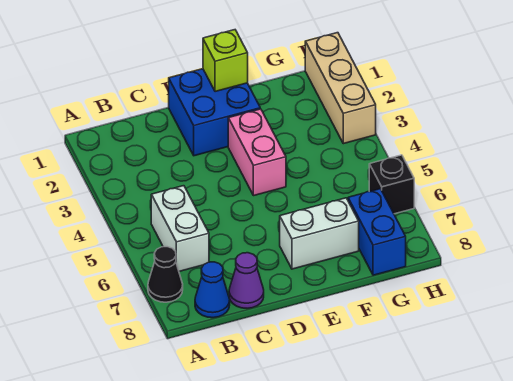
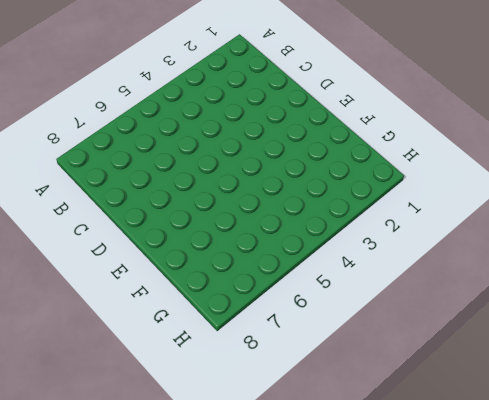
none -> black cone A7 level 1
none -> white brick B5:B6 level 1

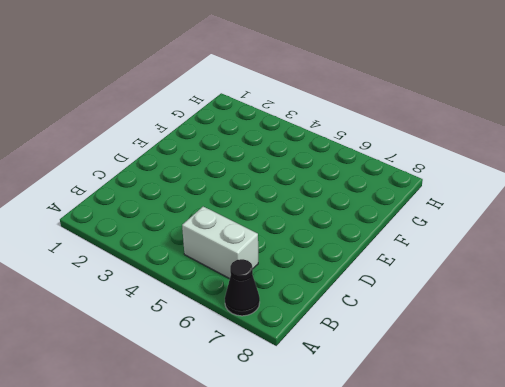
none -> blue cone B8 level 1
none -> purple cone C8 level 1

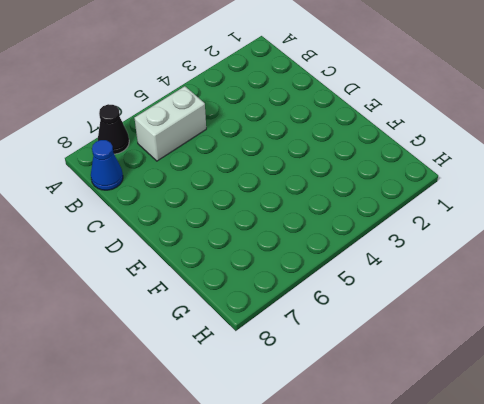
none -> purple cone C8 level 1
none -> blue brick D1:E2 level 1

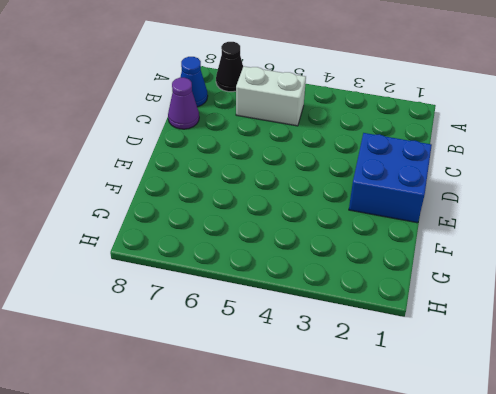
none -> pink brick E3:E4 level 1
none -> white brick E7:F7 level 1

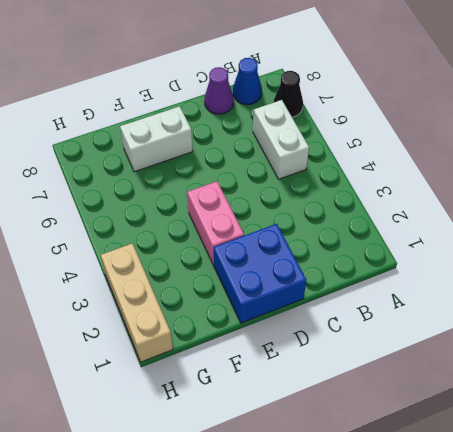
none -> blue brick G7:G8 level 1
none -> black brick H6 level 1

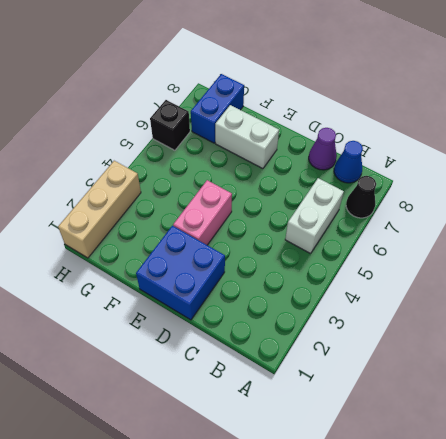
none -> lime brick E1 level 2

